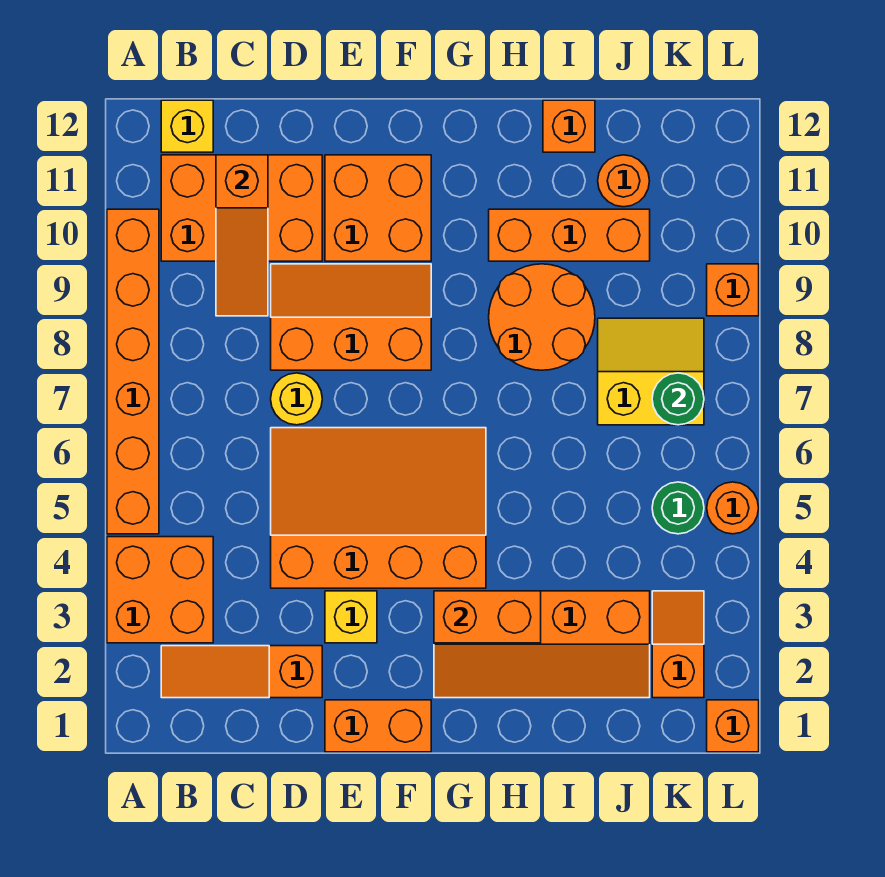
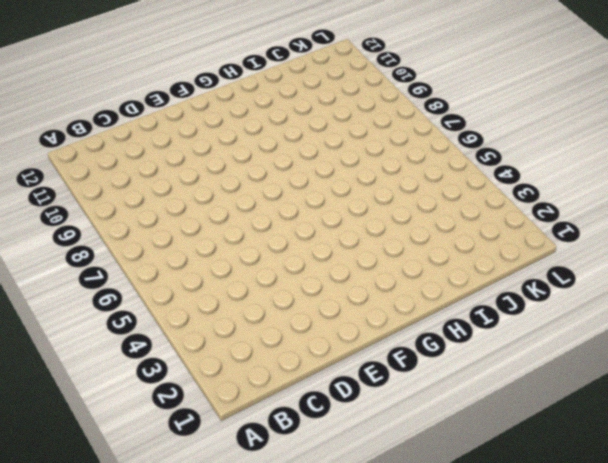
none -> orange brick A3:B4 level 1
none -> orange brick A5:A10 level 1
none -> orange slope B2:D2 level 1 top D

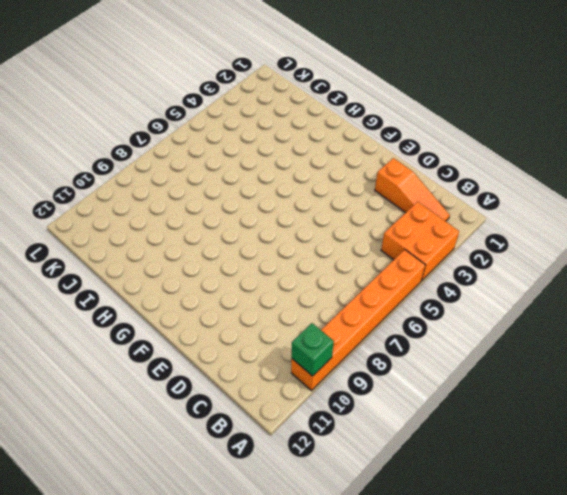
green brick A10 level 2 -> none
none -> orange brick B10:D11 level 1
none -> yellow brick B12 level 1
none -> orange slope D4:G6 level 1 top 4

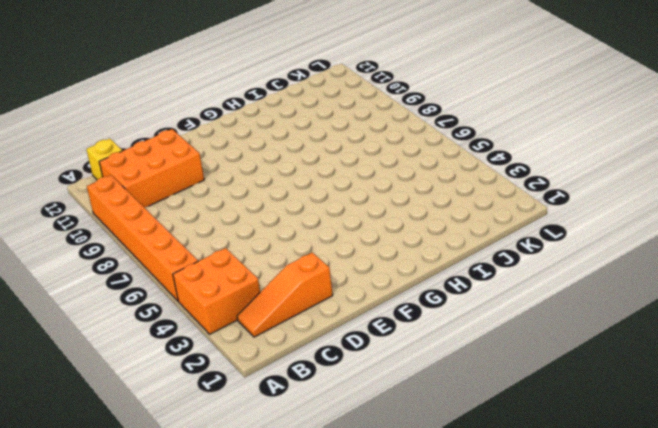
none -> orange slope D4:G6 level 1 top 4
none -> yellow round brick D7 level 1
none -> orange slope D8:F9 level 1 top 8

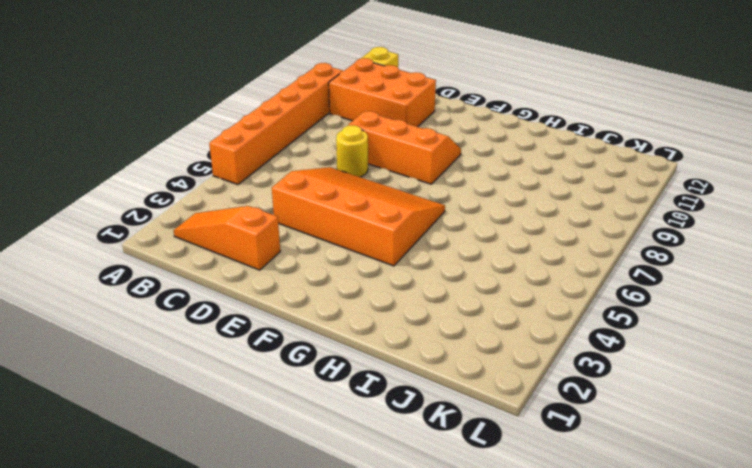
none -> orange brick A3:B4 level 1
none -> orange brick E1:F1 level 1
none -> yellow brick E3 level 1

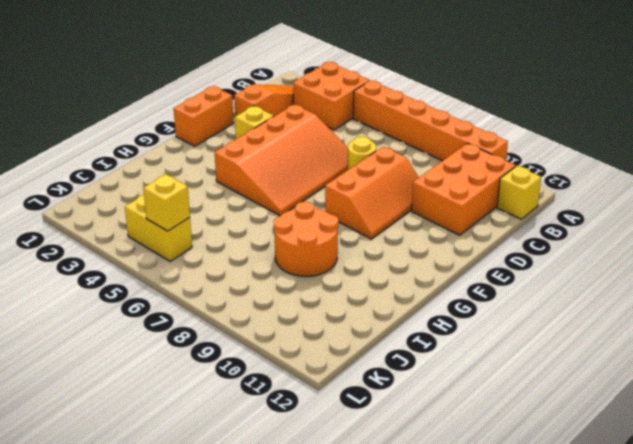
yellow brick K4:K5 level 1 -> green round brick K5 level 1
yellow brick K5 level 2 -> none
none -> orange brick E10:F11 level 1
none -> orange slope G2:J3 level 1 top 3
none -> orange brick H10:J10 level 1

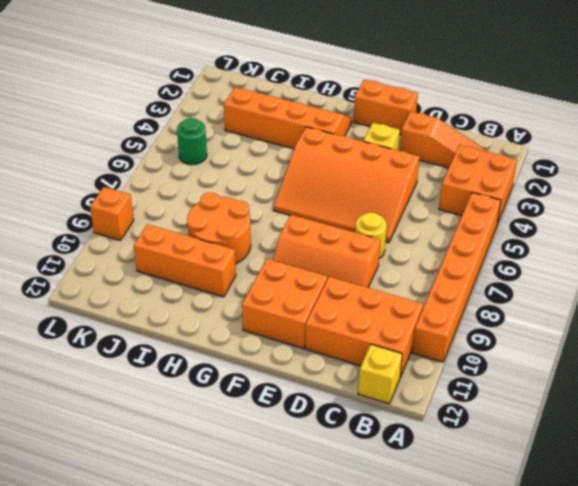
none -> orange brick I12 level 1
none -> yellow slope J7:K8 level 1 top 7
none -> orange round brick J11 level 1

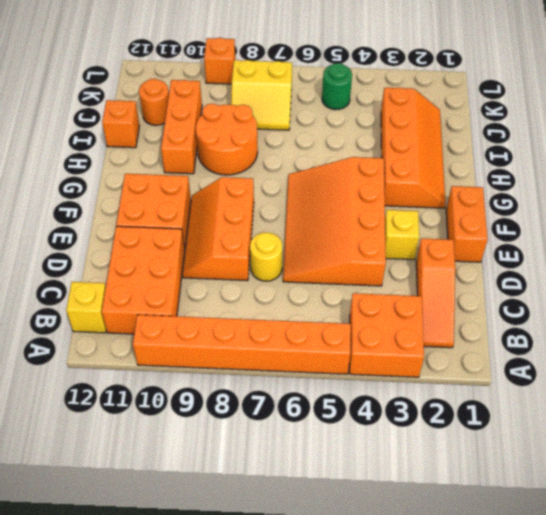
yellow slope J7:K8 level 1 top K -> yellow slope J7:K8 level 1 top 7
none -> orange slope K2:K3 level 1 top 2
none -> orange brick L1 level 1
none -> orange round brick L5 level 1

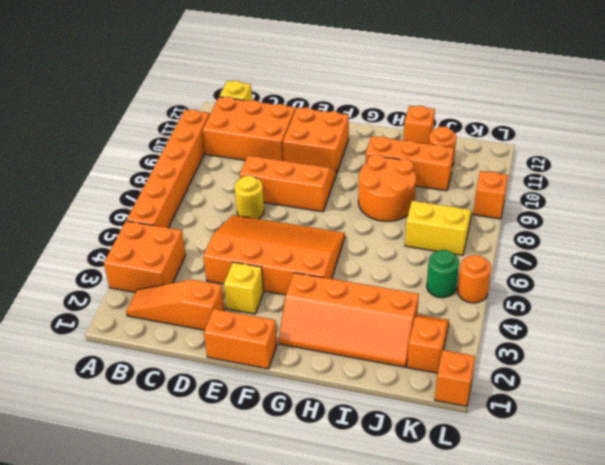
none -> orange slope C9:C11 level 2 top 11
none -> orange brick G3:H3 level 2
none -> green round brick K7 level 2

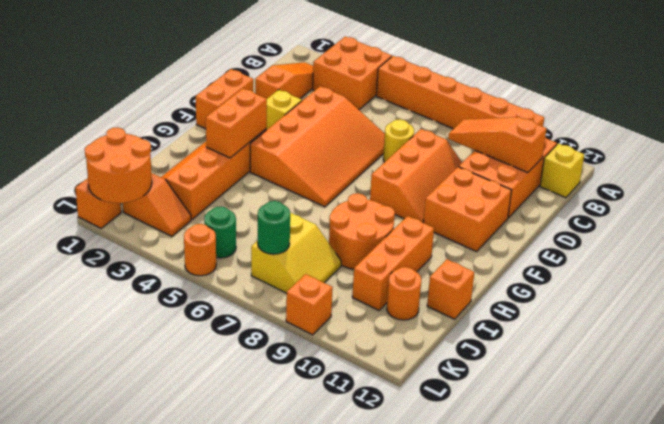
orange round brick K1:L2 level 2 -> none

